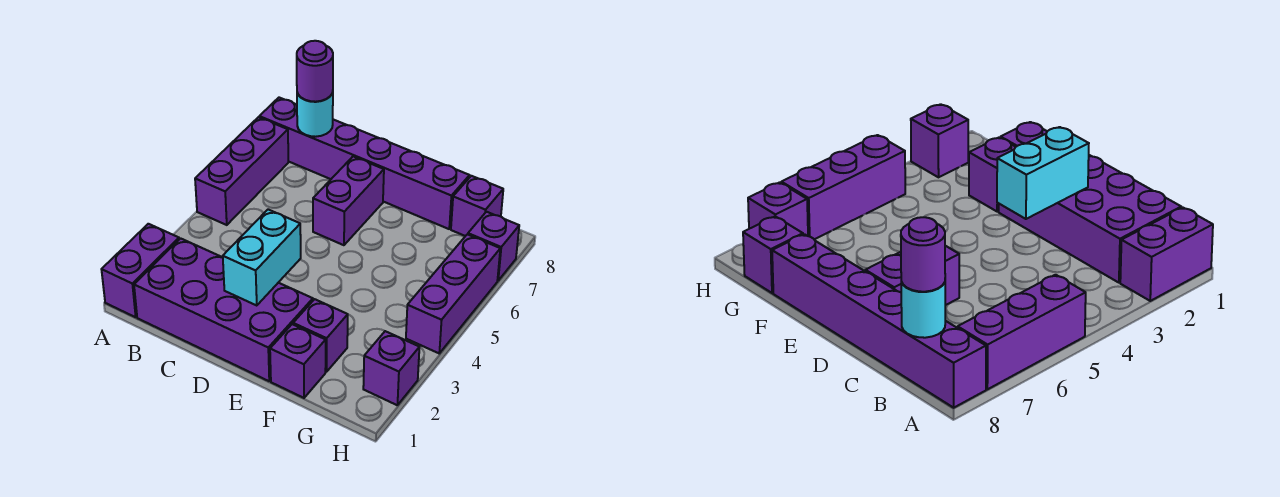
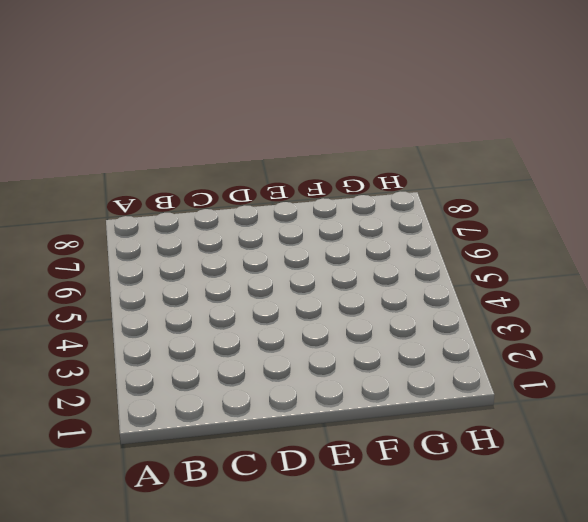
none -> purple brick A1:A2 level 1
none -> purple brick A5:A7 level 1
none -> purple brick A8:F8 level 1

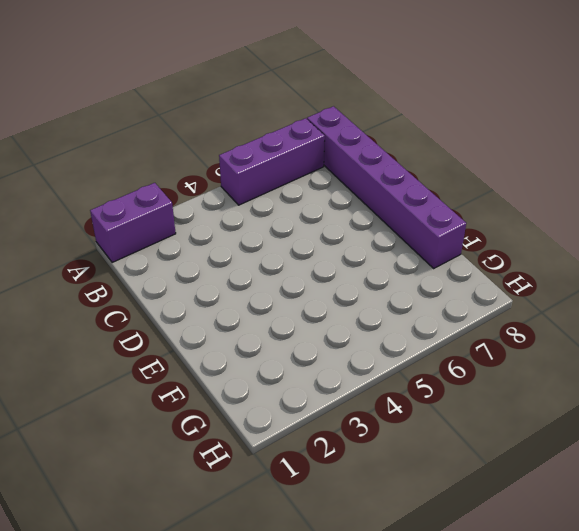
none -> purple brick B1:E2 level 1
none -> purple brick D6:D7 level 1
none -> purple brick F1 level 1

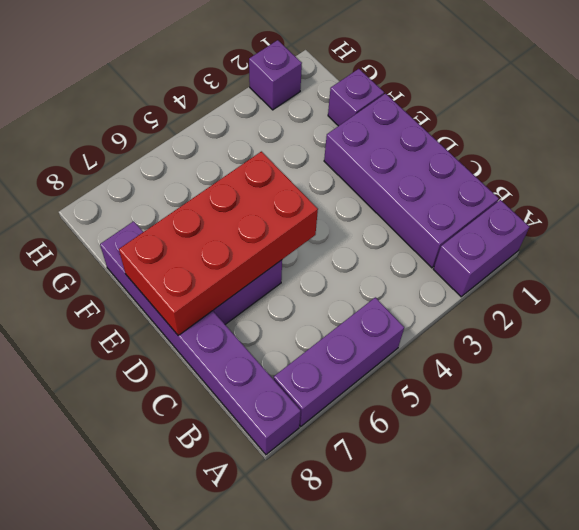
red brick D5:E8 level 2 -> none
none -> purple brick F2 level 1
none -> purple brick G8 level 1
none -> purple brick H4:H6 level 1

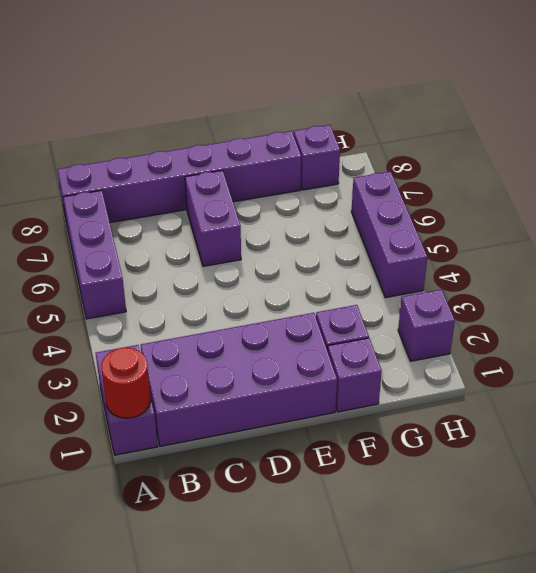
red round brick A1 level 2 -> none
none -> purple brick H7 level 1
none -> cyan round brick B8 level 2
none -> cyan brick D2:D3 level 2

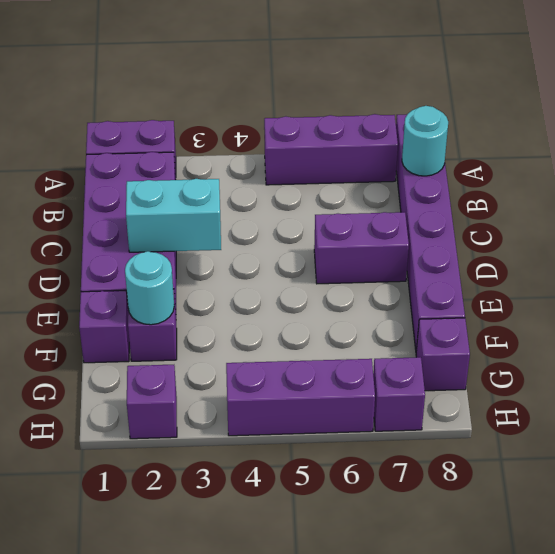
cyan round brick F2 level 2 -> none
none -> purple round brick B8 level 3

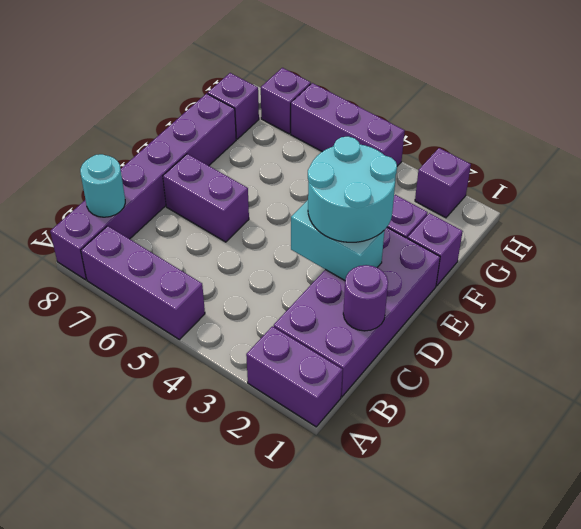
purple round brick C1 level 2 -> purple round brick B8 level 3
cyan round brick D2:E3 level 3 -> none

